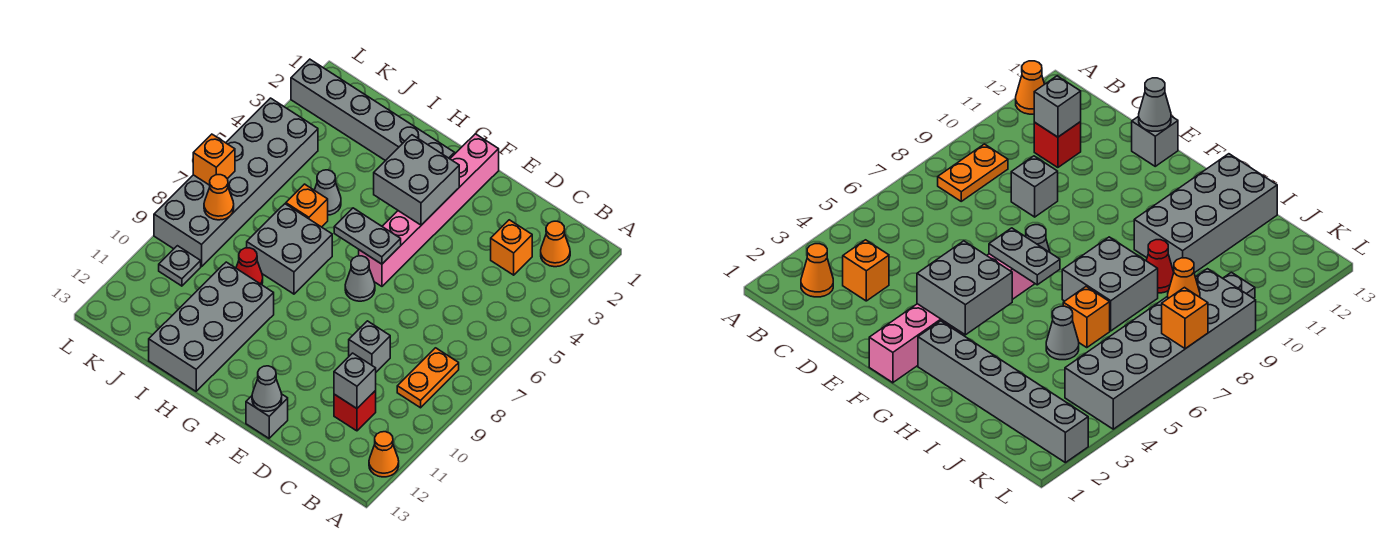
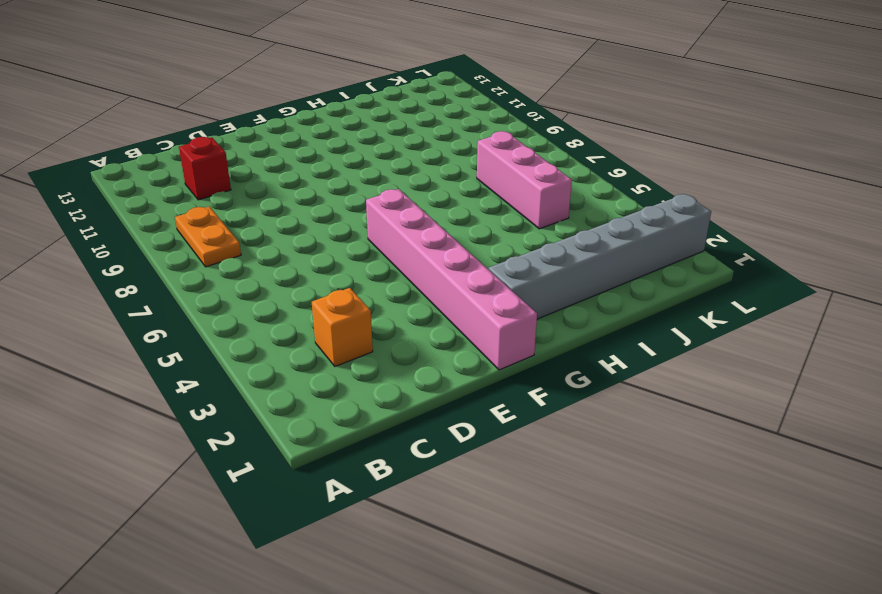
pink brick J5:J7 level 1 -> none
none -> orange cone A12 level 1
none -> orange cone B2 level 1
none -> grey brick D9 level 1

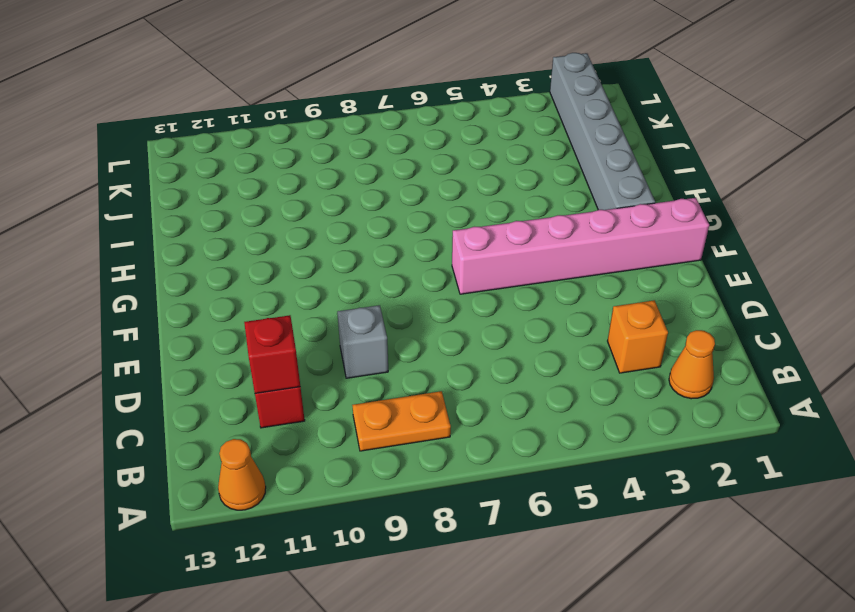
red brick C11 level 2 -> grey brick C11 level 2
none -> grey brick E13 level 1
none -> grey cone F7 level 1
none -> grey brick H7:I8 level 1

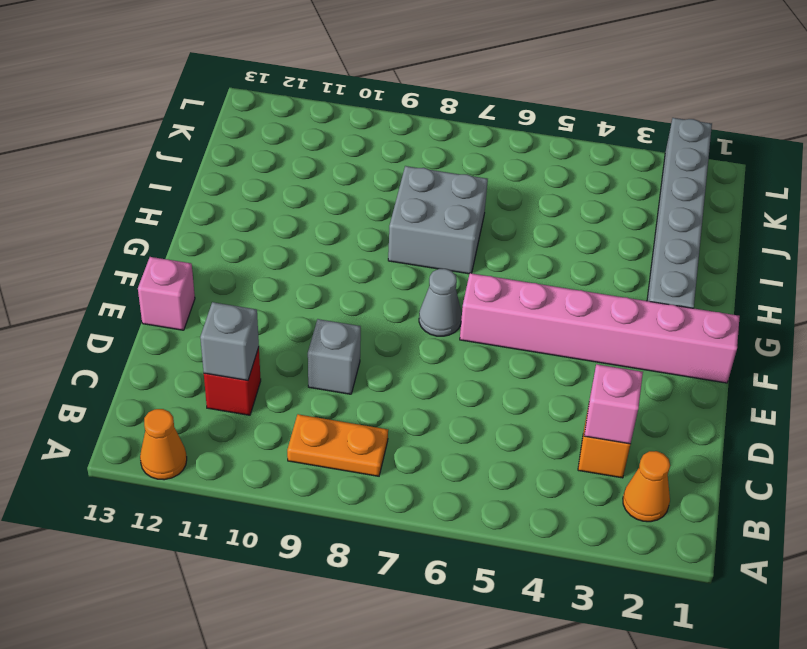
pink brick C3 level 2 -> none
pink brick E13 level 1 -> grey brick E13 level 1
none -> grey brick H10:I13 level 1
none -> grey cone I5 level 1
none -> orange brick I6 level 1

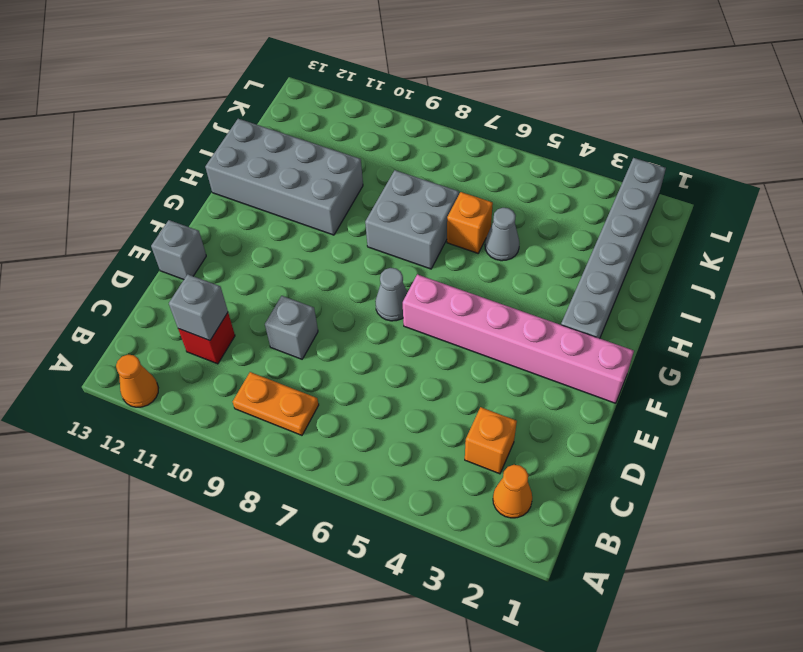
none -> red cone I9 level 1
none -> grey brick K4:L9 level 1
none -> grey plate K10 level 1

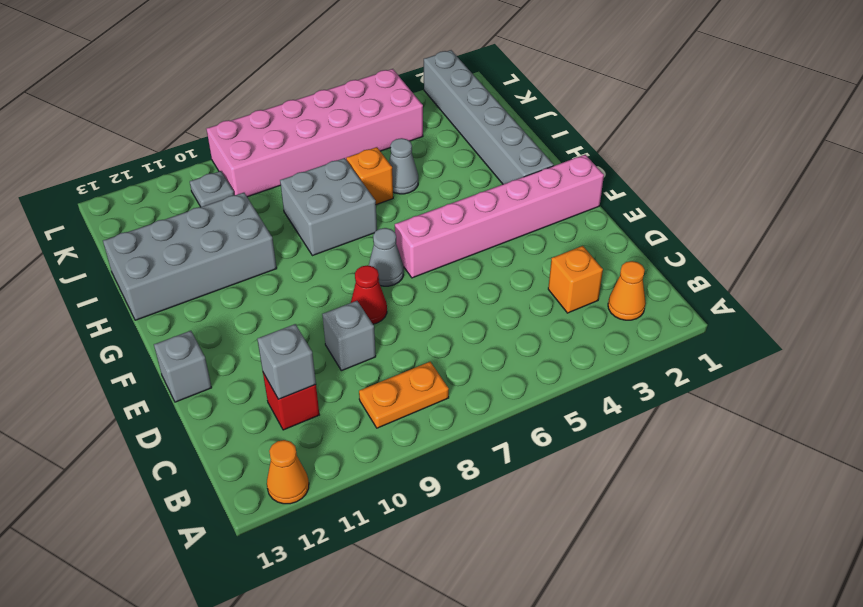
red cone E8 level 1 -> red cone I9 level 1
pink brick K4:L9 level 1 -> grey brick K4:L9 level 1
none -> grey cone E13 level 2
none -> grey brick F3:G4 level 2
none -> grey plate F6:G6 level 2

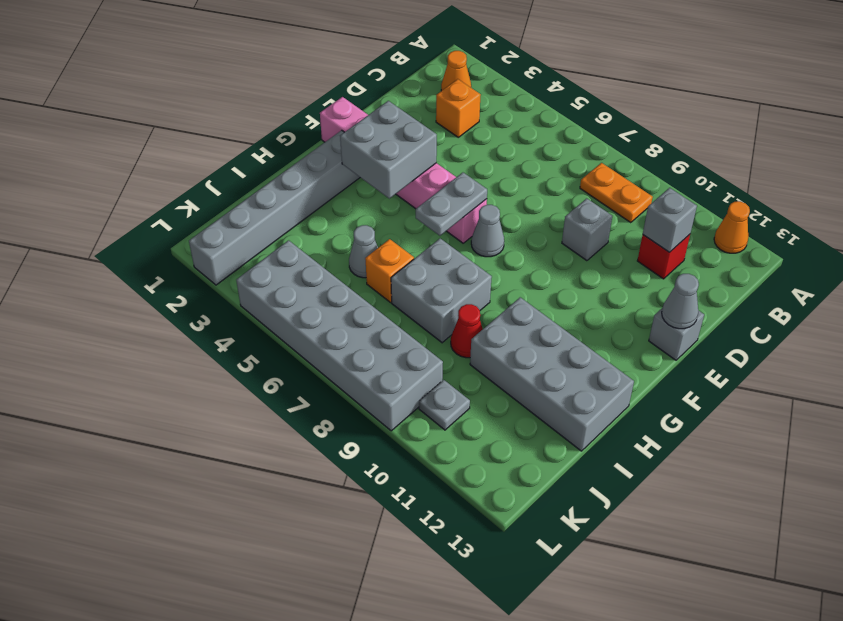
none -> orange cone K8 level 2
none -> orange brick L7 level 2

